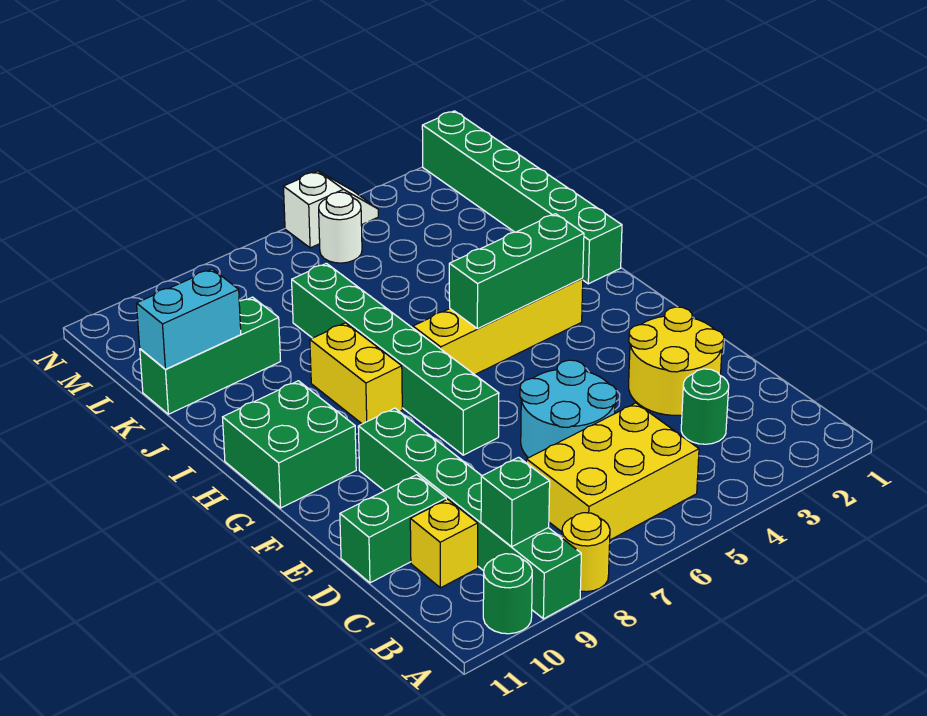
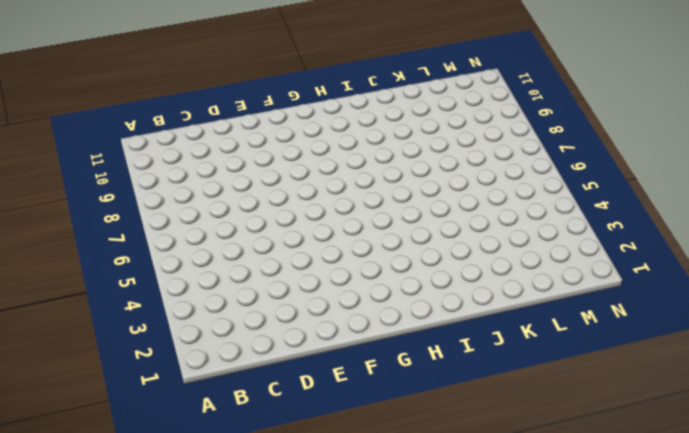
none -> yellow round brick A8 level 1
none -> green brick A9:F9 level 1
none -> green round brick A10 level 1

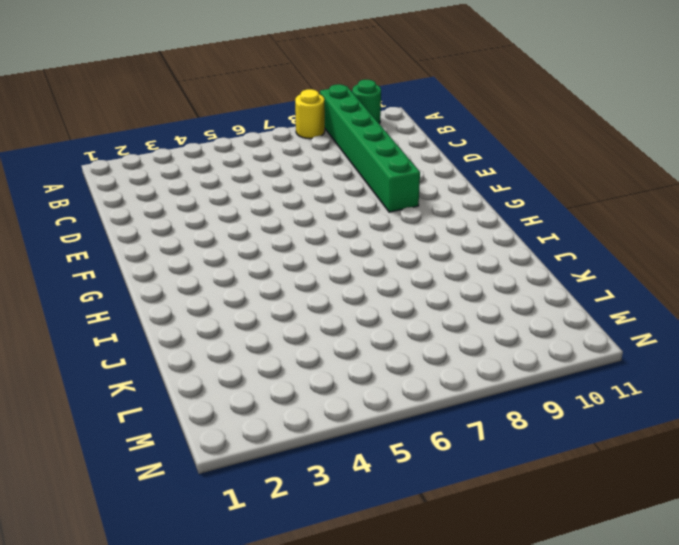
none -> yellow brick B5:C7 level 1
none -> green round brick C3 level 1
none -> yellow brick C10 level 1

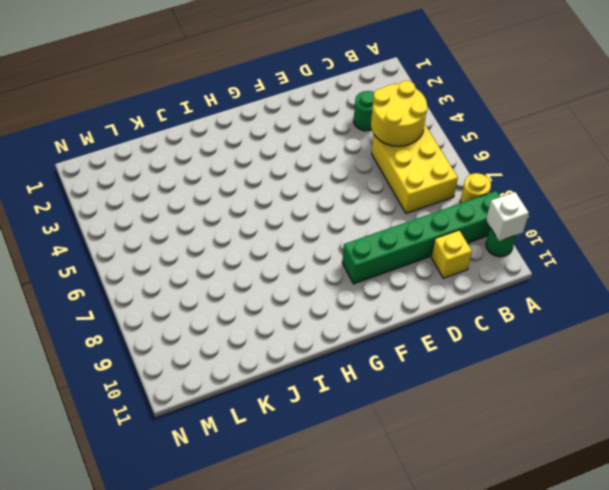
white brick A10 level 2 -> none
yellow round brick B4:C5 level 2 -> yellow round brick D2:E3 level 1
none -> cyan round brick D5:E6 level 1
none -> green brick D10:D11 level 1
none -> green brick F7:K7 level 1

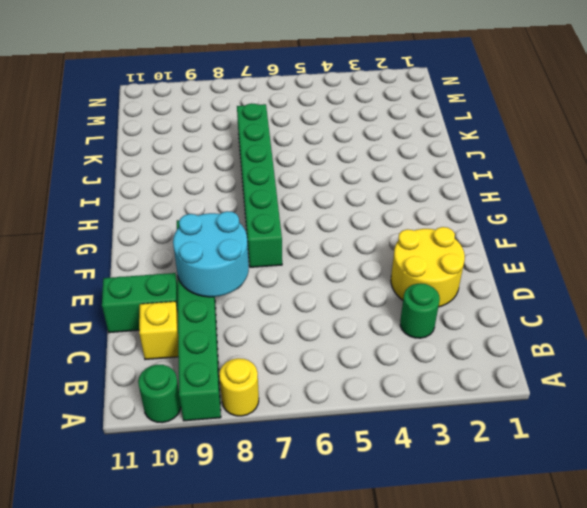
cyan round brick D8:E9 level 2 -> cyan round brick D5:E6 level 1
none -> yellow brick B5:C7 level 1
none -> green brick G10:H11 level 1
none -> yellow brick H3:H6 level 1

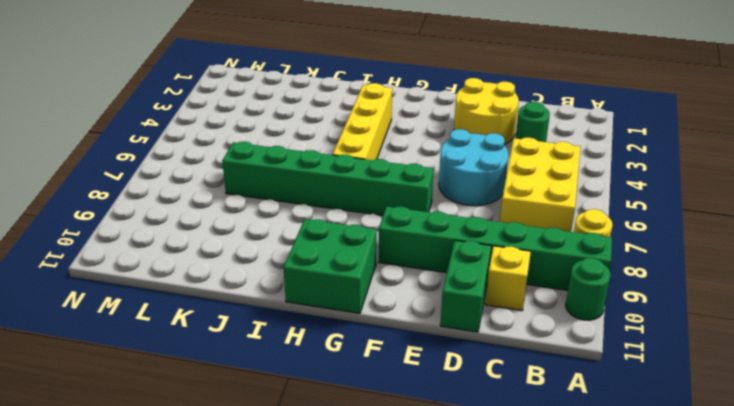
none -> yellow brick H8:I8 level 1
none -> green brick I1:N1 level 1
none -> green brick K9:K11 level 1

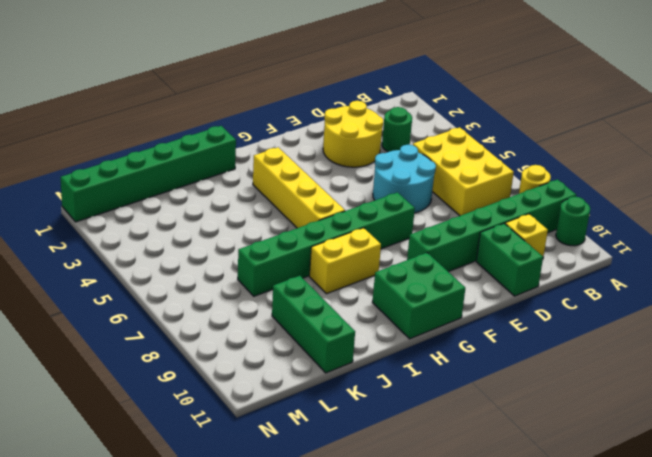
none -> white round brick M5 level 1
none -> white slope N4:N5 level 1 top 5
none -> green brick B9 level 2

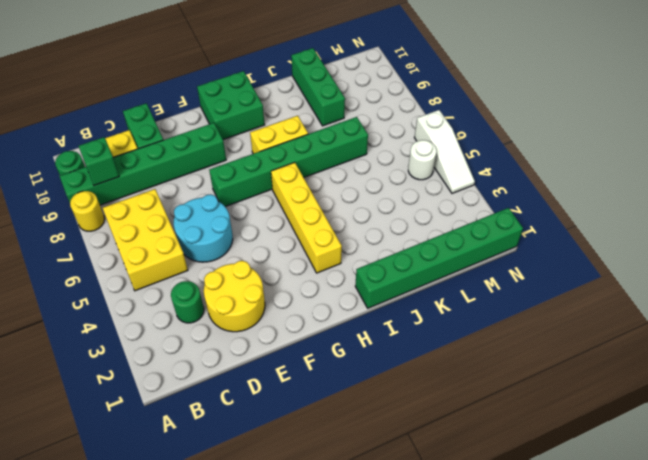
white slope N4:N6 level 1 top 6 -> white slope N4:N5 level 1 top 5
none -> green brick H3:H5 level 2
none -> cyan brick K10:K11 level 2

